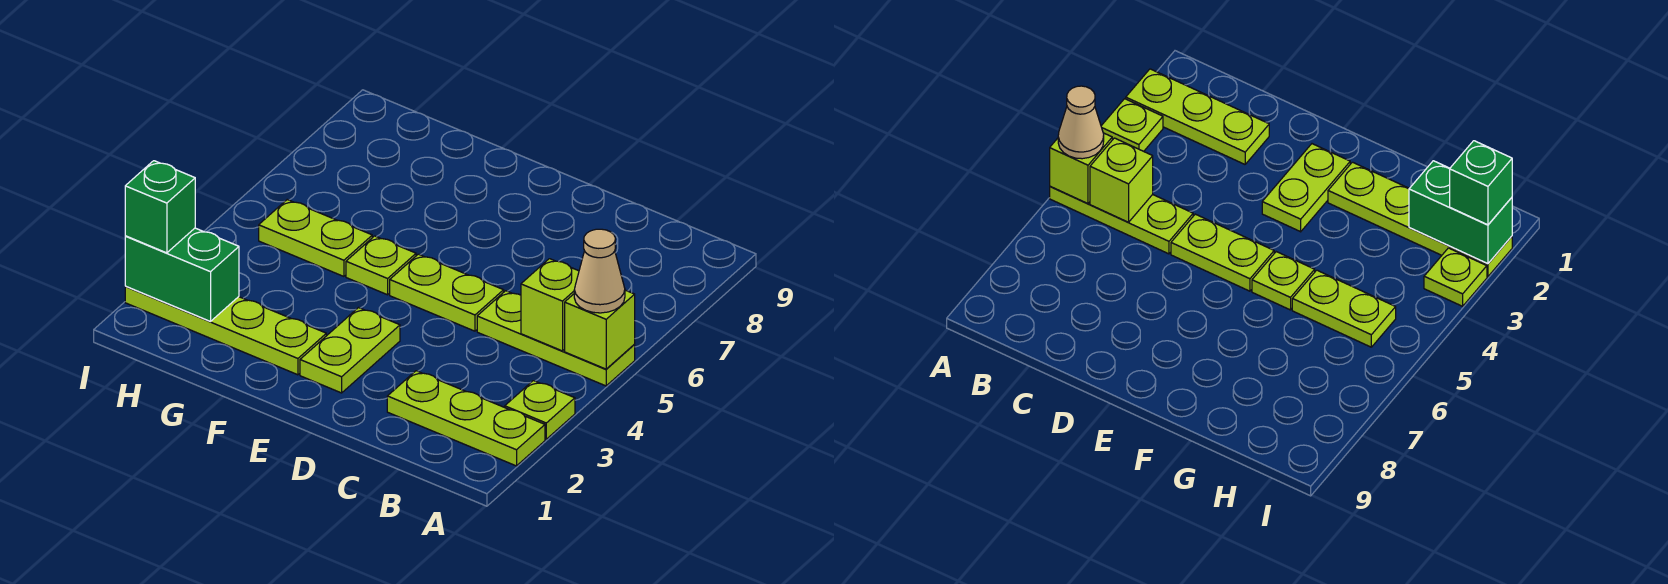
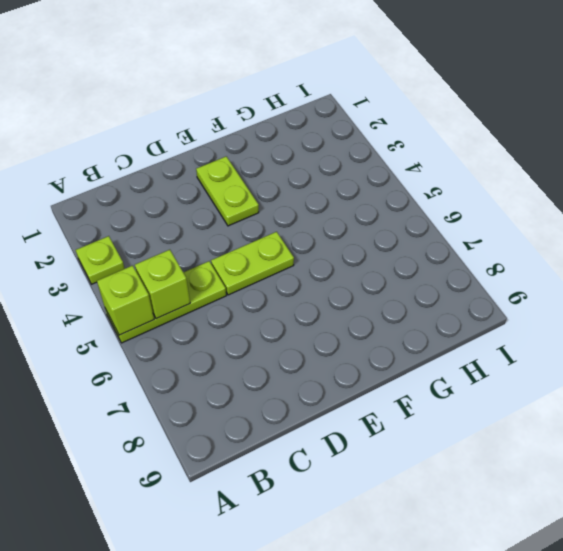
none -> lime plate A2:C2 level 1
none -> lime plate F2:I2 level 1
none -> lime plate F5 level 1

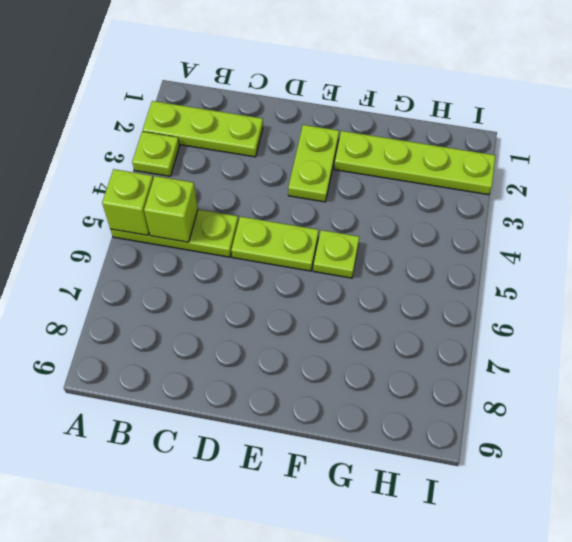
none -> lime plate G5:H5 level 1
none -> lime plate I3 level 1
none -> green brick H2:I2 level 2

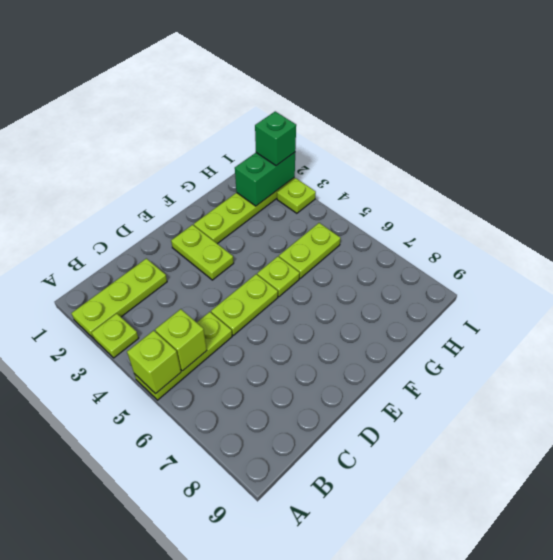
none -> tan cone A5 level 3

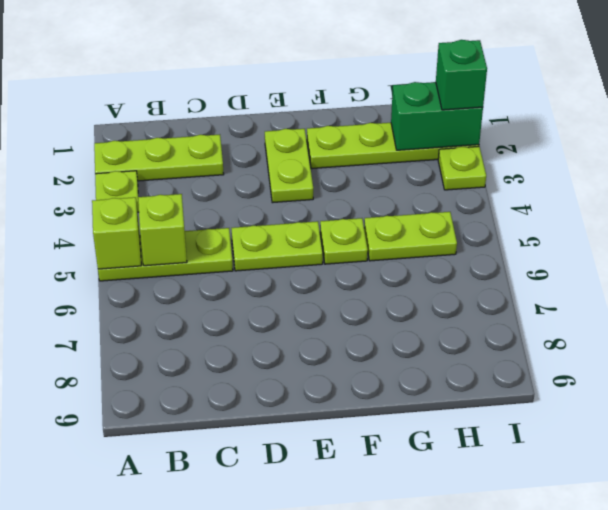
none -> tan cone A5 level 3

